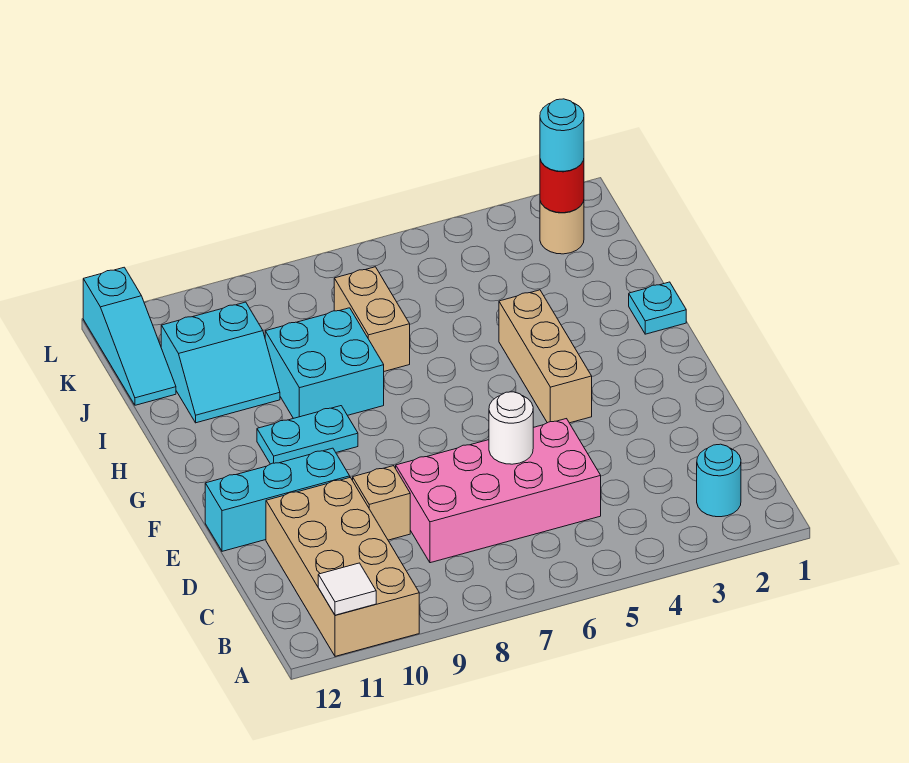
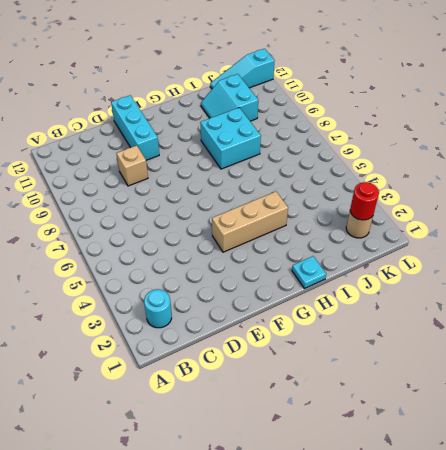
none -> tan brick A10:D11 level 1
none -> pink brick C5:D8 level 1
none -> cyan plate G9:G10 level 1

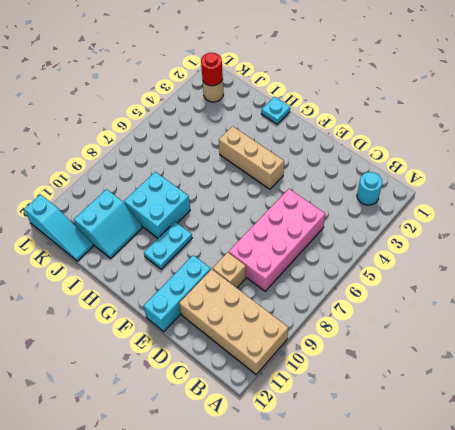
none -> tan brick I7:J7 level 1
none -> white tile A11 level 2
none -> white round brick D6 level 2

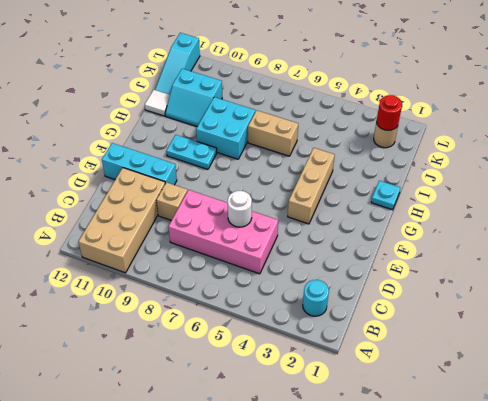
tan brick I6:I7 level 1 -> tan brick I7:J7 level 1
white tile I12 level 1 -> white tile A11 level 2
none -> cyan round brick K2 level 3

